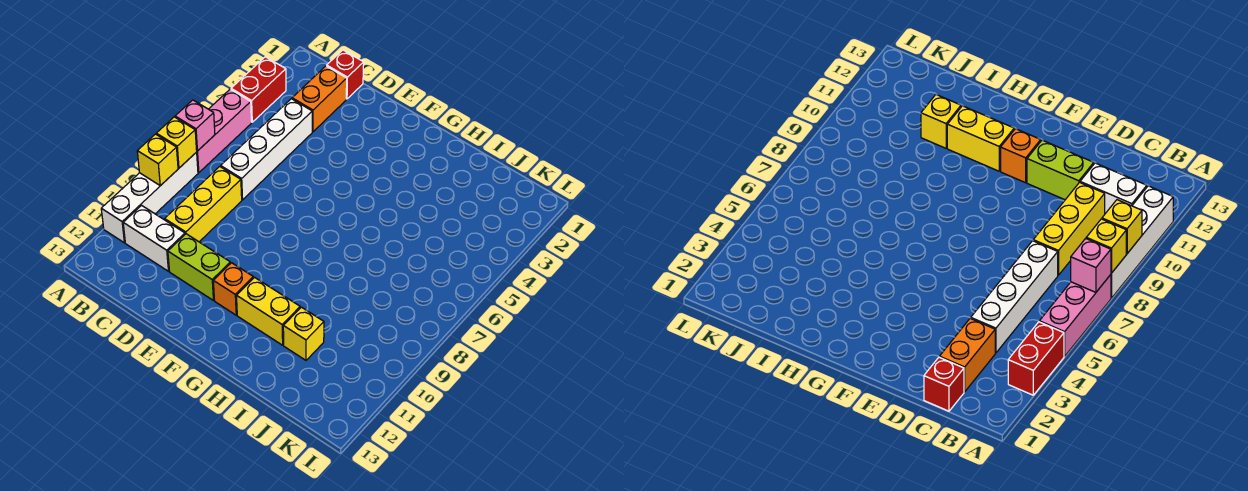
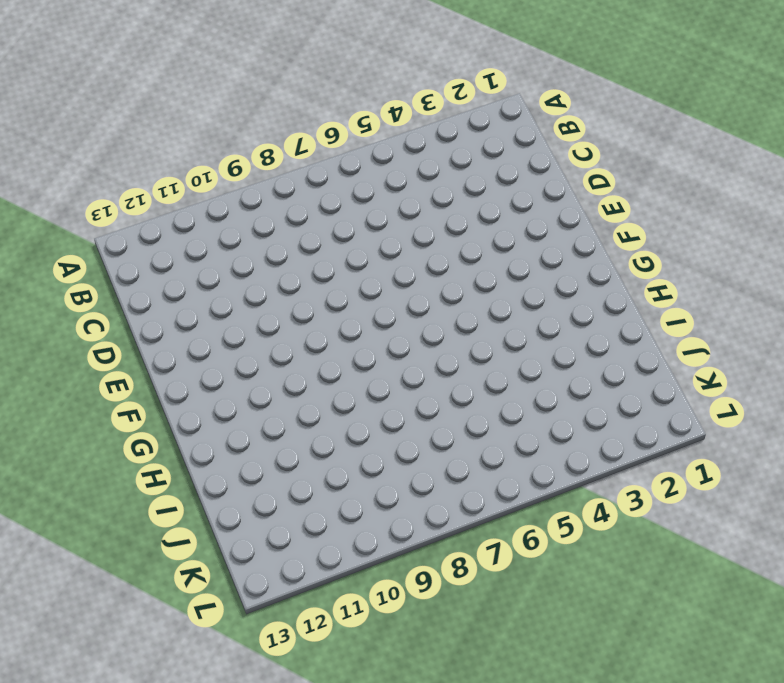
none -> red brick A3:A4 level 1
none -> pink brick A5:A7 level 1
none -> white brick A8:A11 level 1

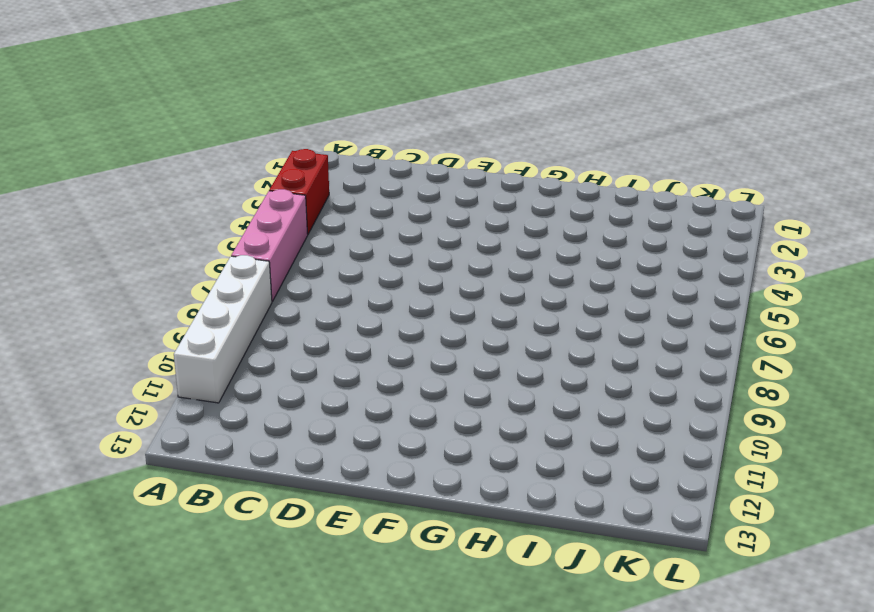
none -> white brick B11:C11 level 1
none -> red brick C1 level 1
none -> orange brick C2:C3 level 1

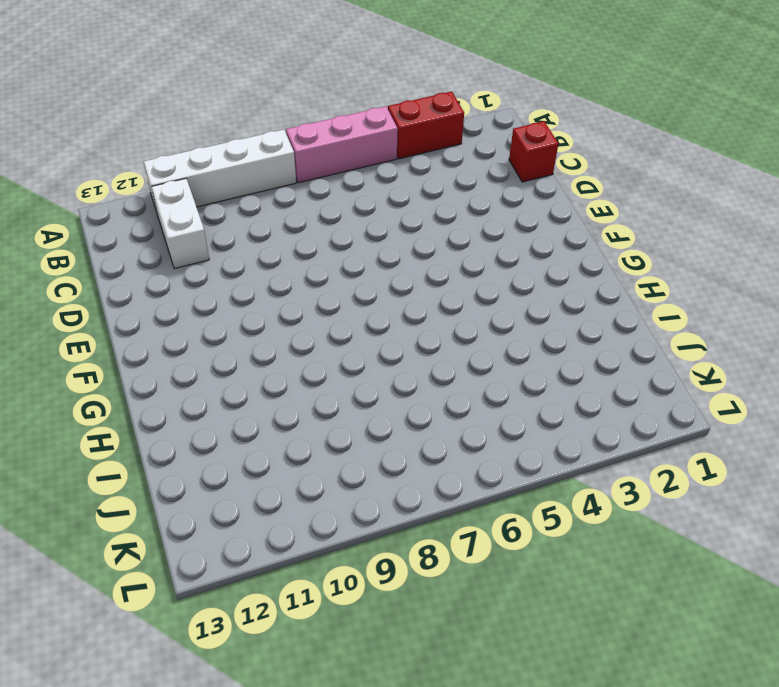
none -> orange brick C2:C3 level 1
none -> white brick C4:C7 level 1
none -> yellow brick C8:C10 level 1

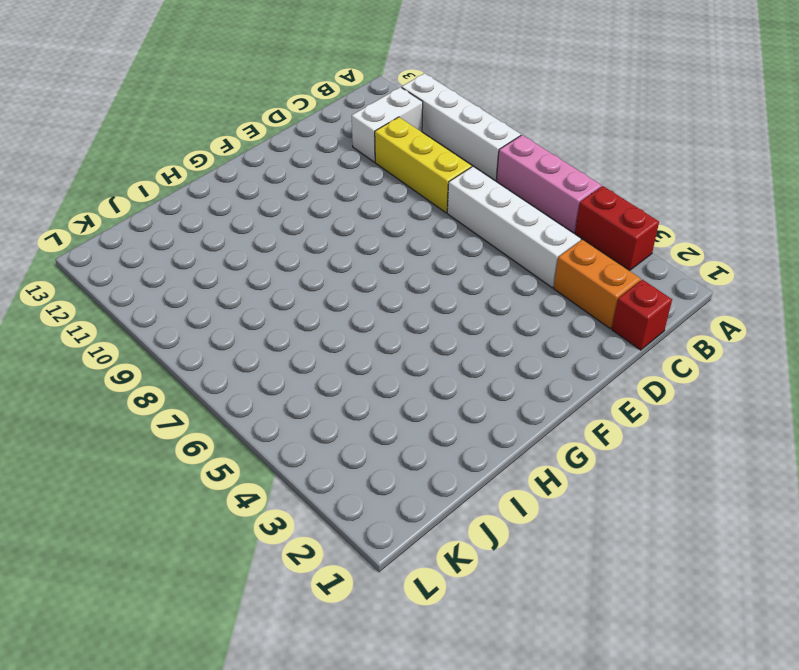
none -> lime brick D11:E11 level 1
none -> orange brick F11 level 1
none -> yellow brick G11:H11 level 1

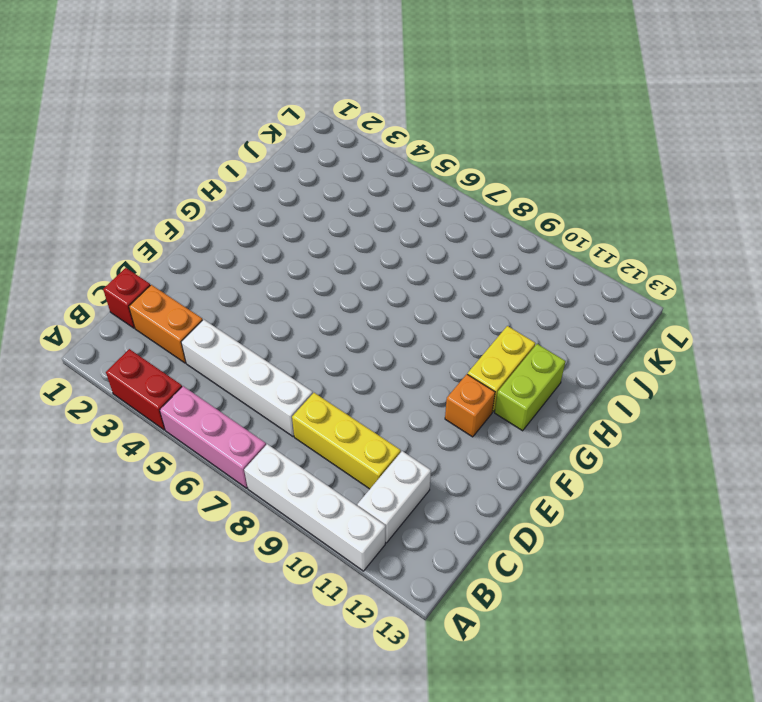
lime brick G12:H12 level 1 -> lime brick D11:E11 level 1
none -> yellow brick I11 level 1
none -> pink brick A7 level 2
none -> yellow brick A8 level 2

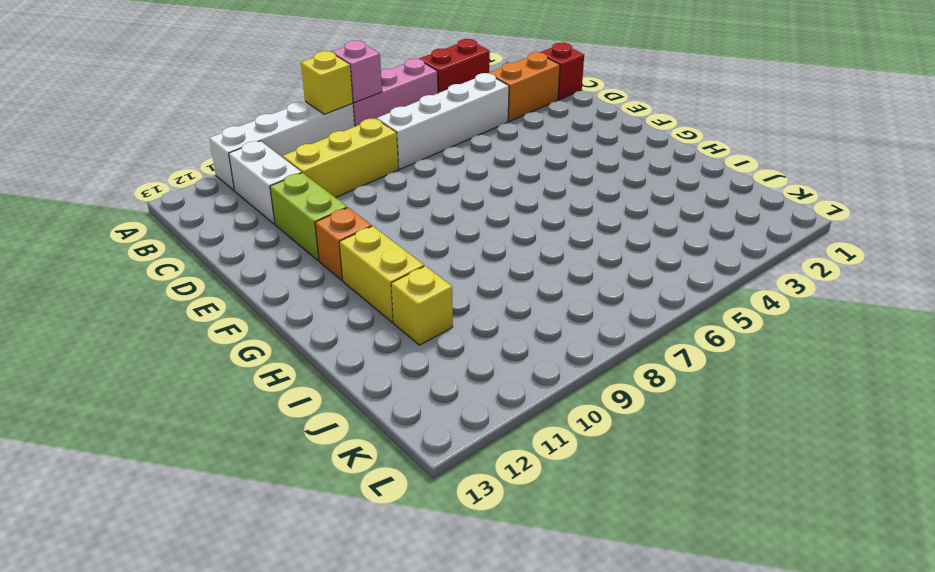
none -> yellow brick A9 level 2

